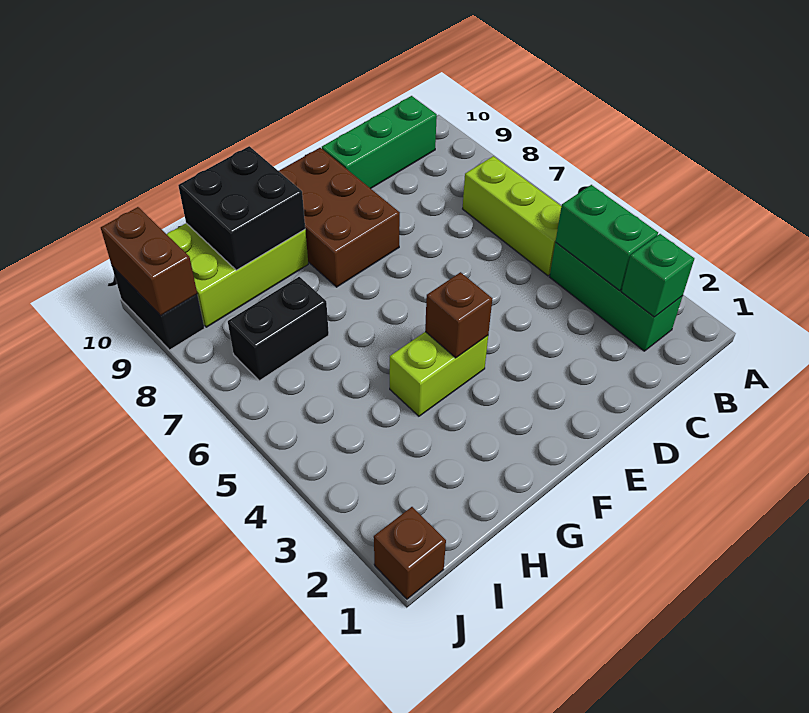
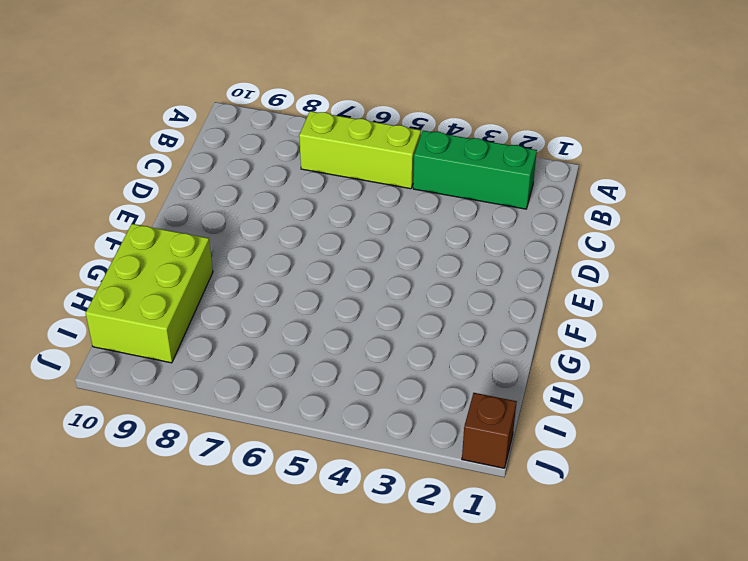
none -> green brick B10:D10 level 1
none -> brown brick E8:F10 level 1
none -> lime brick F4:G4 level 1

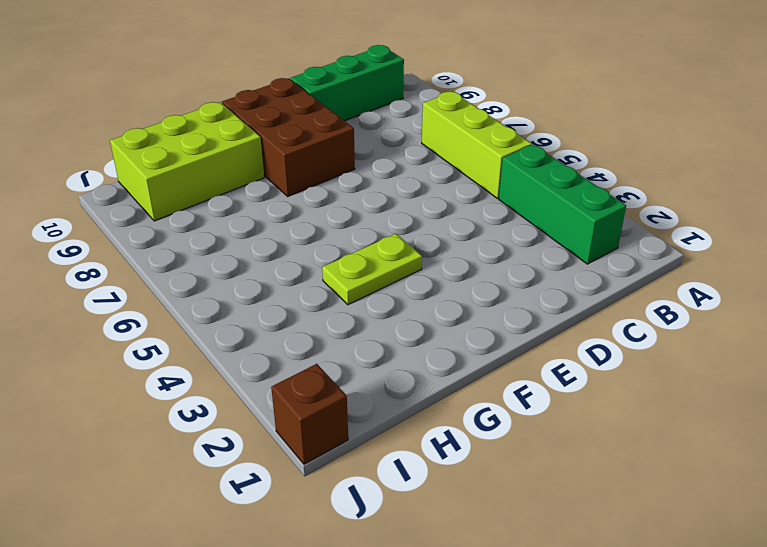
lime plate F4:G4 level 1 -> lime brick F4:G4 level 1
none -> black brick H7:I7 level 1
none -> black brick J9:J10 level 1
none -> green brick B2 level 2

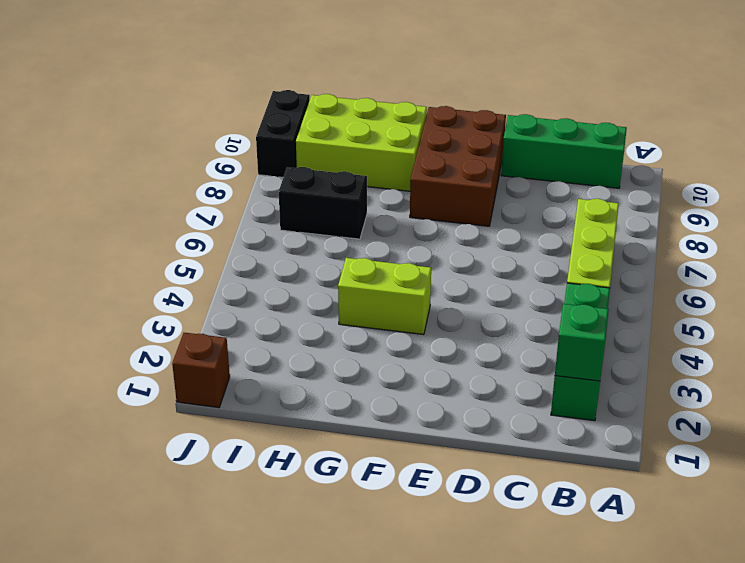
none -> green brick B3:B4 level 2
none -> brown brick F4 level 2
none -> black brick G9:H10 level 2

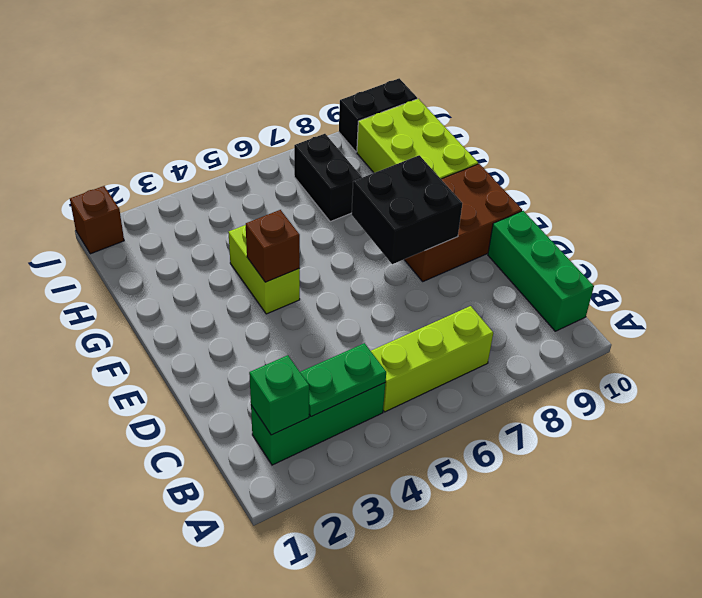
green plate B3:B4 level 2 -> green brick B3:B4 level 2
black brick E7:F8 level 2 -> black brick G9:H10 level 2
none -> brown brick J9:J10 level 2

